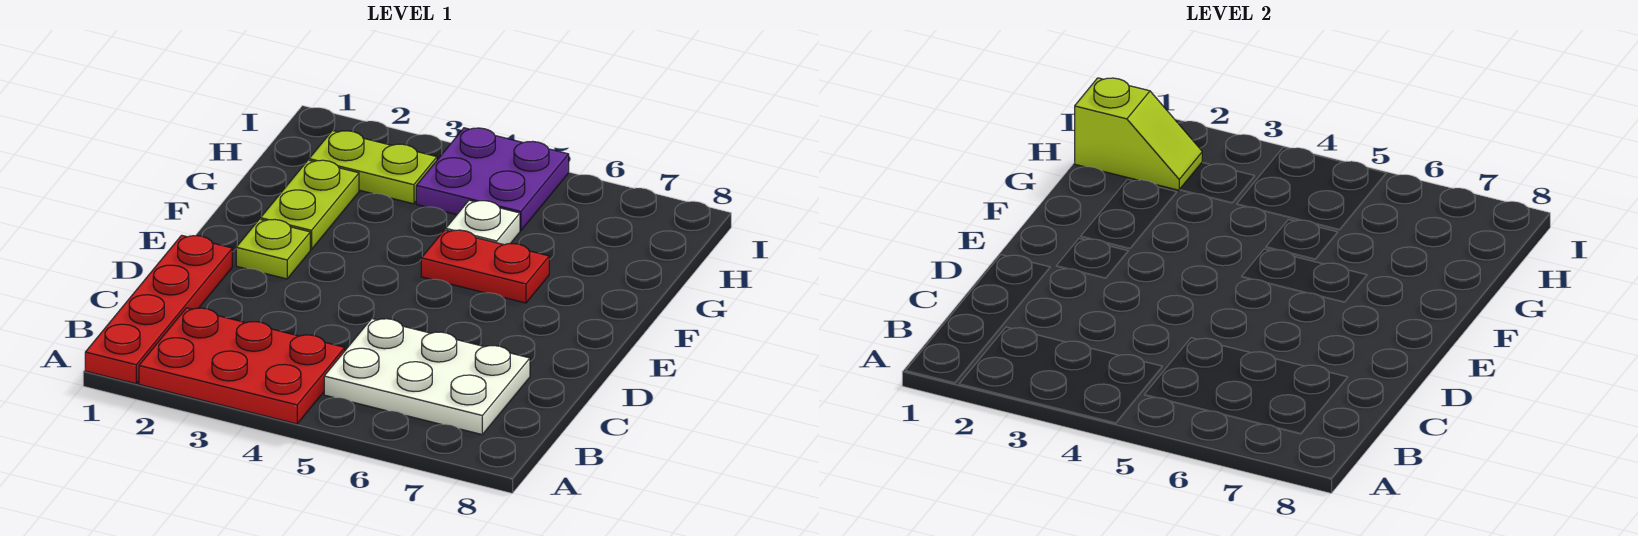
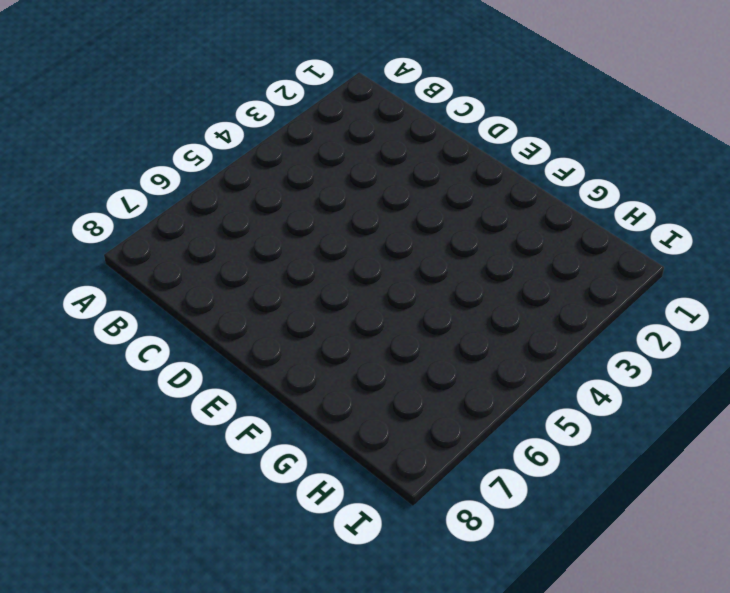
none -> red plate A1:D1 level 1
none -> red plate A2:B4 level 1

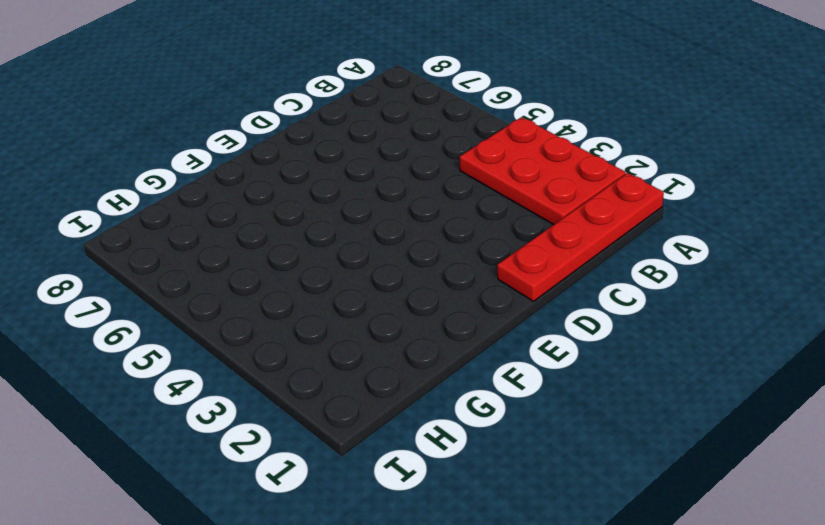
none -> white plate B5:C7 level 1
none -> lime plate E2 level 1

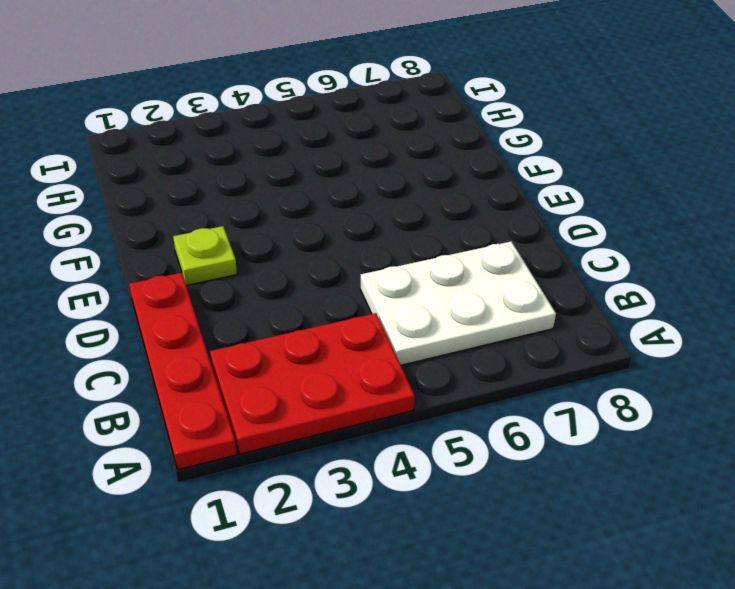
none -> lime plate F2:G2 level 1
none -> red plate F5:F6 level 1

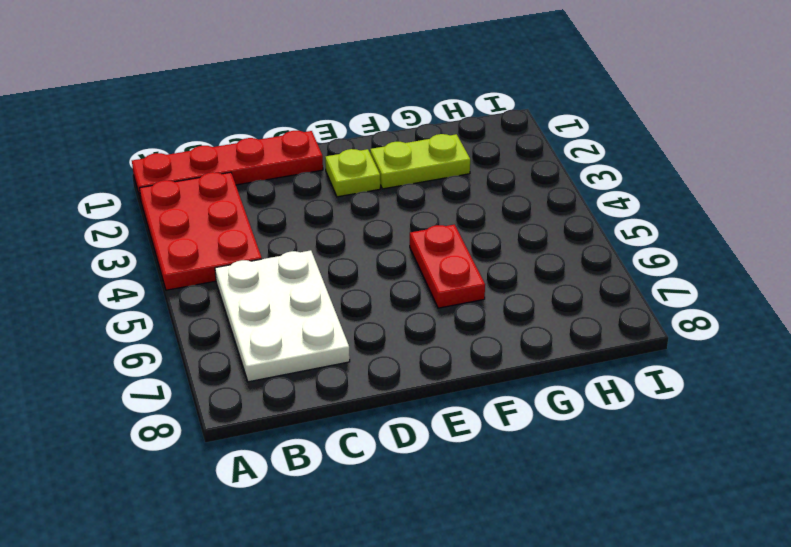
none -> white plate G5 level 1
none -> lime plate H2:H3 level 1

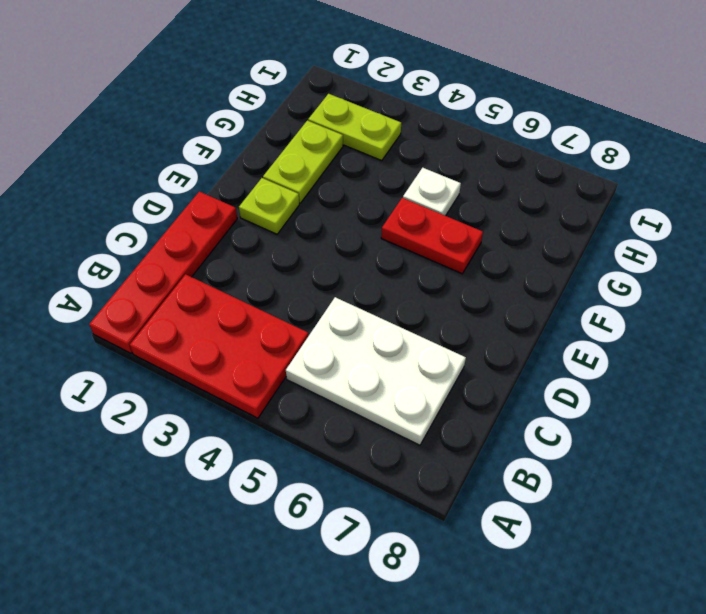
none -> purple plate H4:I5 level 1
none -> lime slope H1:H2 level 2 top 1

